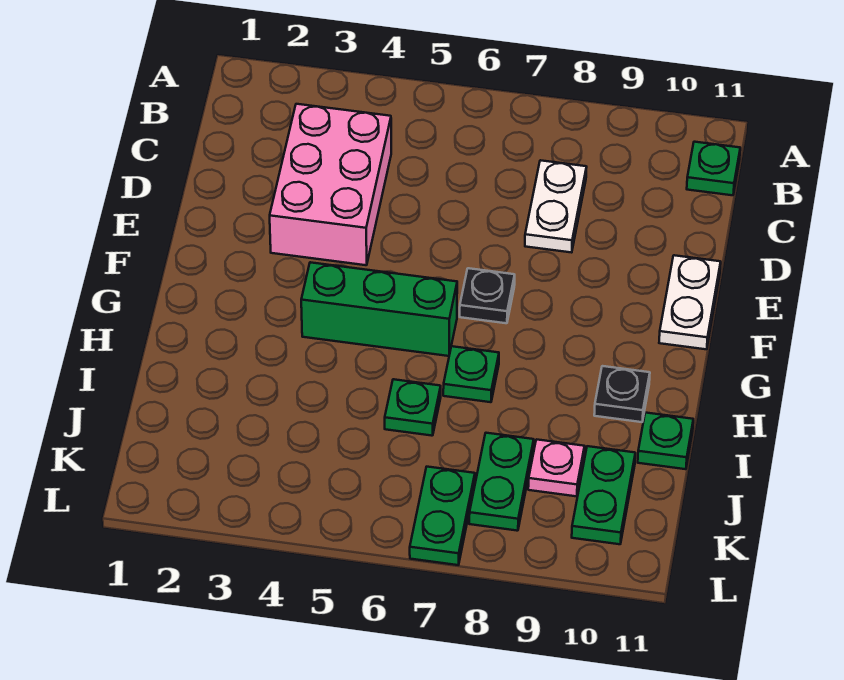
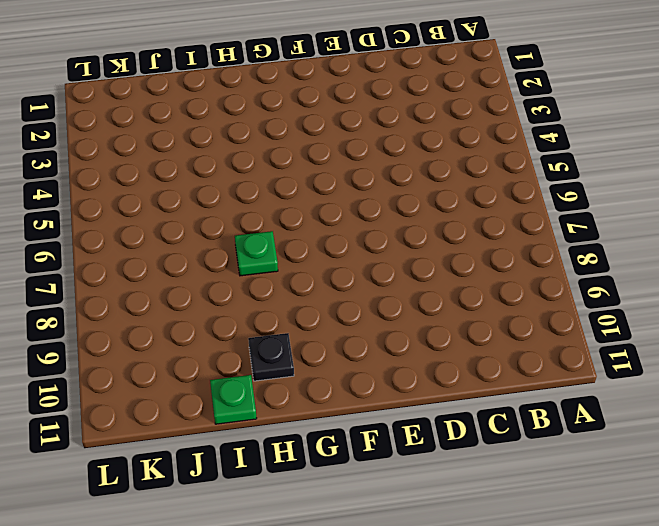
none -> green plate B11 level 1
none -> pink brick C3:E4 level 1
none -> white plate C8:D8 level 1

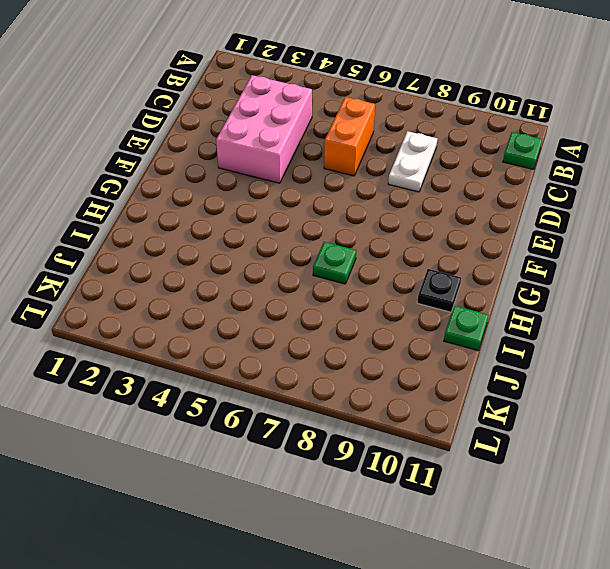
orange brick C6:D6 level 1 -> none
none -> white plate E11:F11 level 1
none -> black plate F7 level 1
none -> green brick G4:G6 level 1

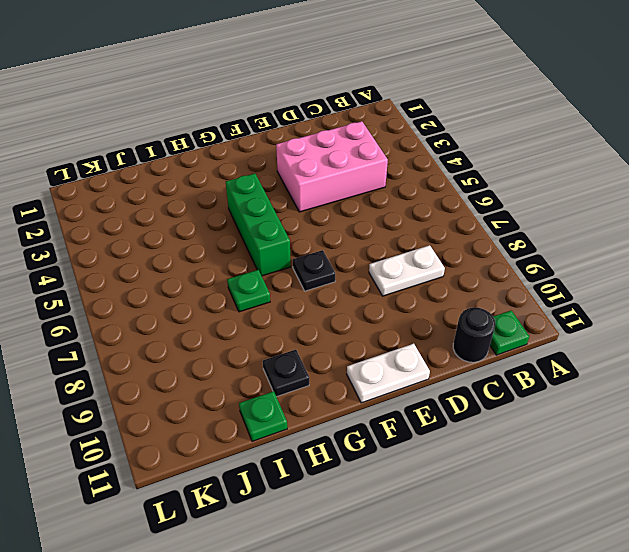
black round brick C11 level 1 -> none
none -> green plate I6 level 1
none -> green plate J8:K8 level 1
none -> pink plate J9 level 1

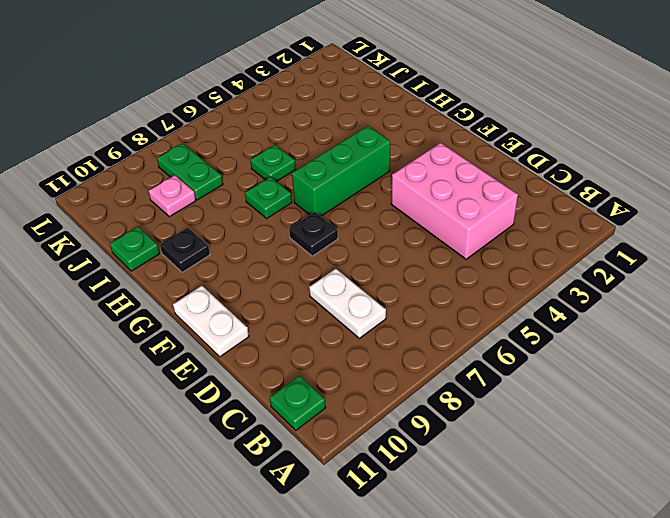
none -> green plate J10:K10 level 1
none -> green plate K7:L7 level 1

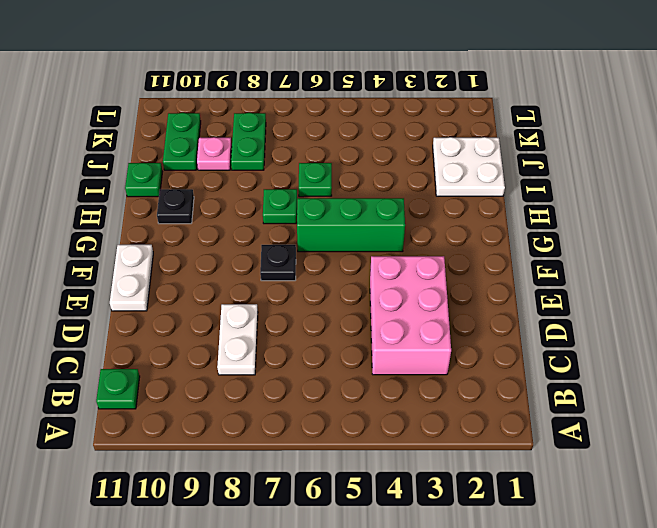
white plate I1:J2 level 1 -> none
none -> green plate K7:L7 level 1

